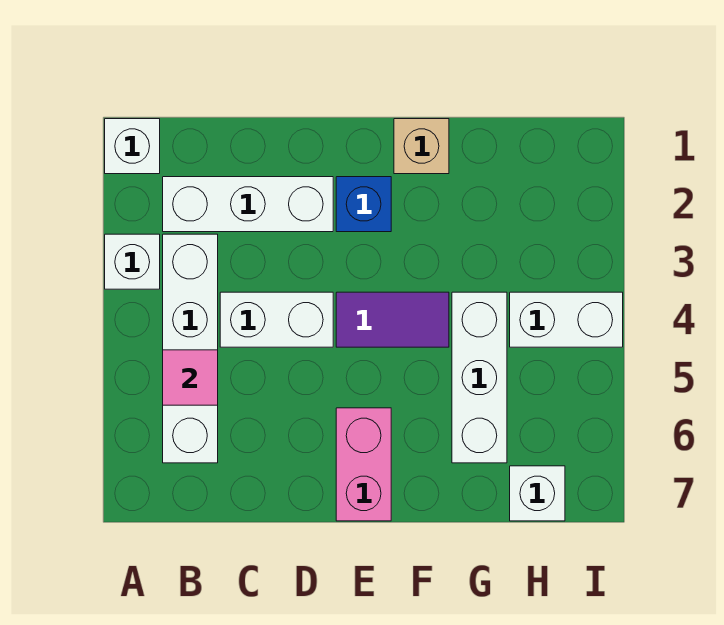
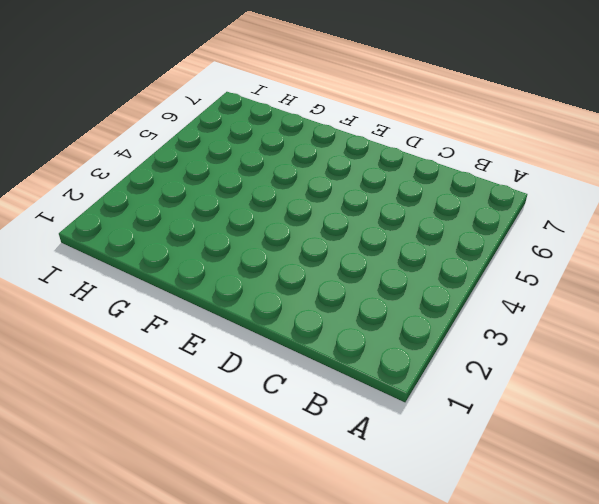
none -> white brick A1 level 1
none -> white brick A3 level 1
none -> white brick B2:D2 level 1

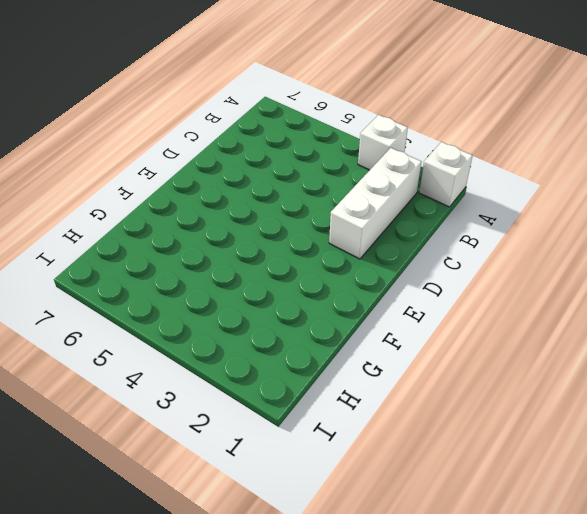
none -> white brick B3:B6 level 1
none -> white brick C4:D4 level 1
none -> blue brick E2 level 1

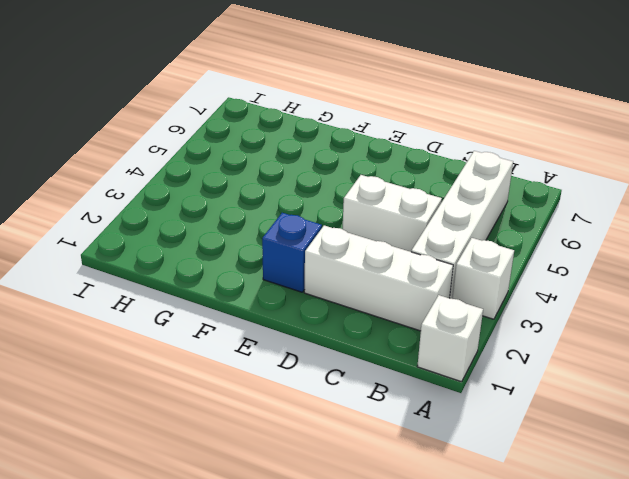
none -> purple tile E4:F4 level 1
none -> pink brick E6:E7 level 1
none -> tan brick F1 level 1

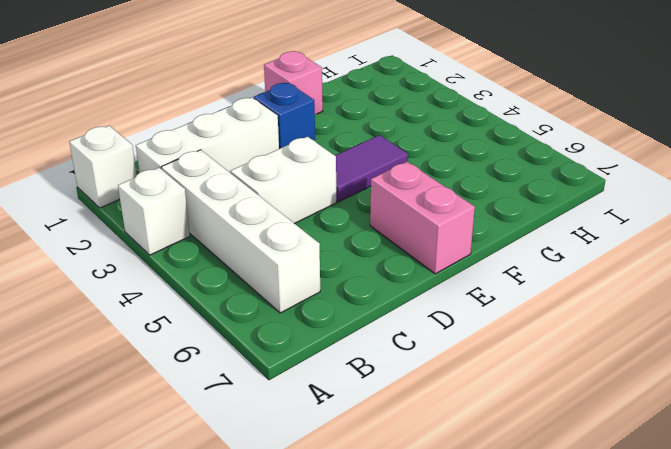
pink brick F1 level 1 -> tan brick F1 level 1
none -> white brick G4:G6 level 1
none -> white brick H4:I4 level 1
none -> white brick H7 level 1

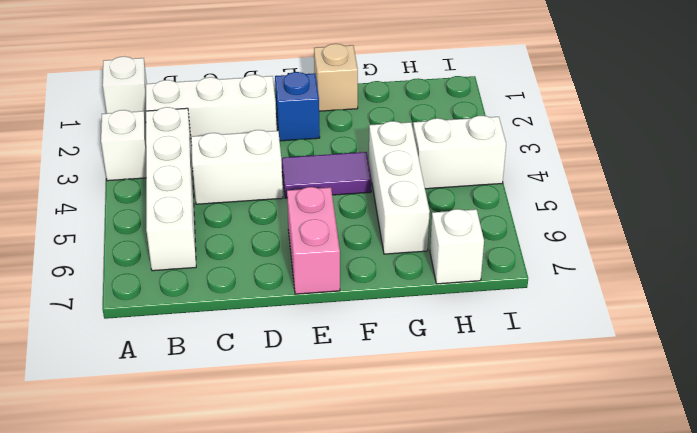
none -> pink tile B5 level 2

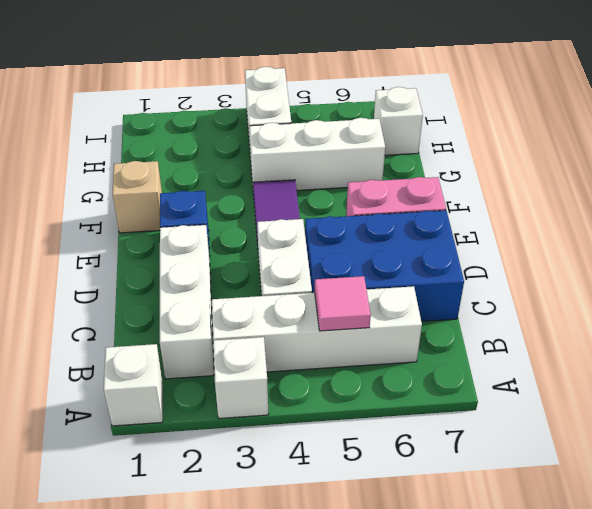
blue brick C5:D7 level 1 -> none

